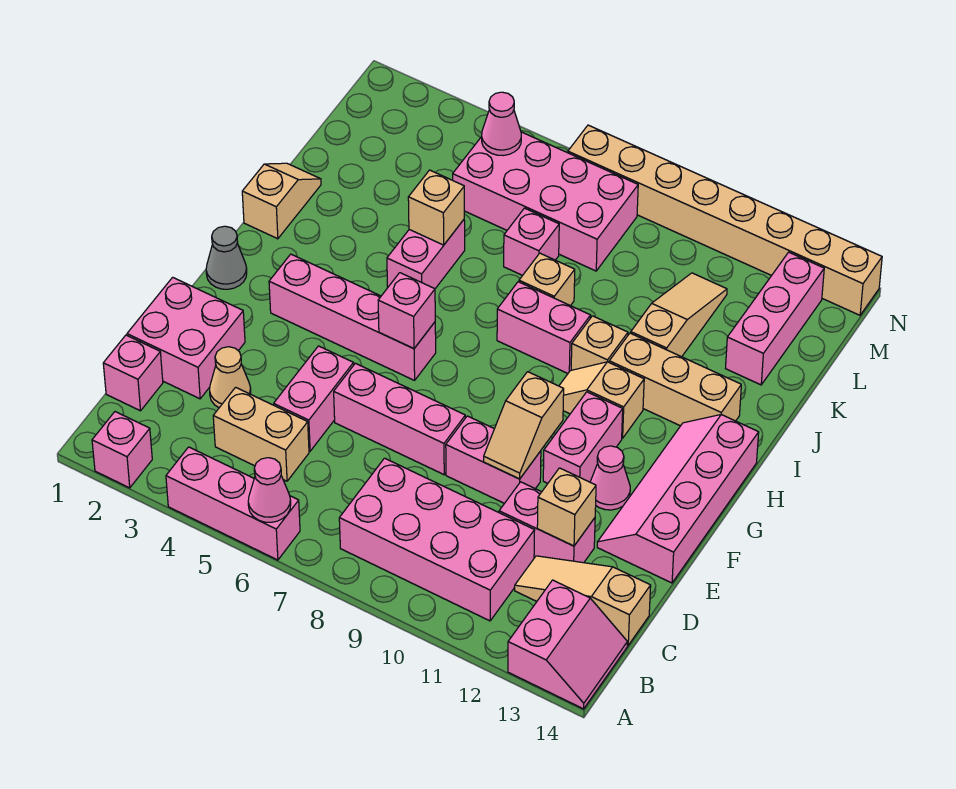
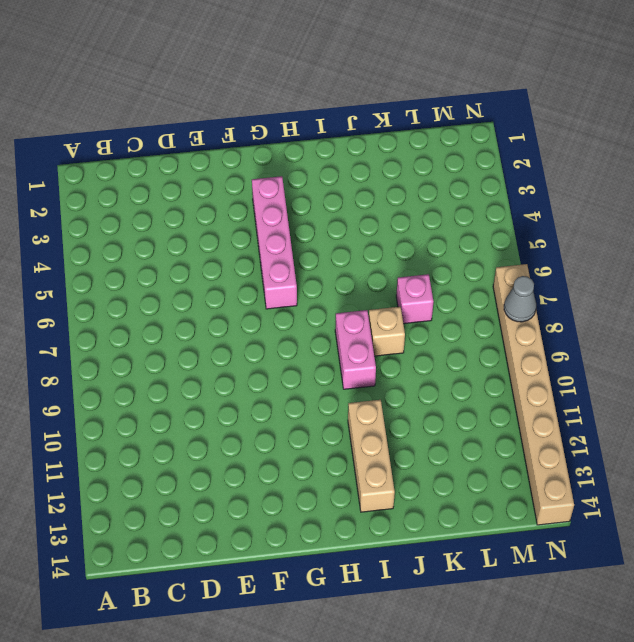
grey cone N8 level 2 -> grey cone G1 level 1
none -> pink brick A2 level 1
none -> pink brick A4:A6 level 1
none -> pink slope A13:B14 level 1 top 13
none -> pink brick B8:C11 level 1

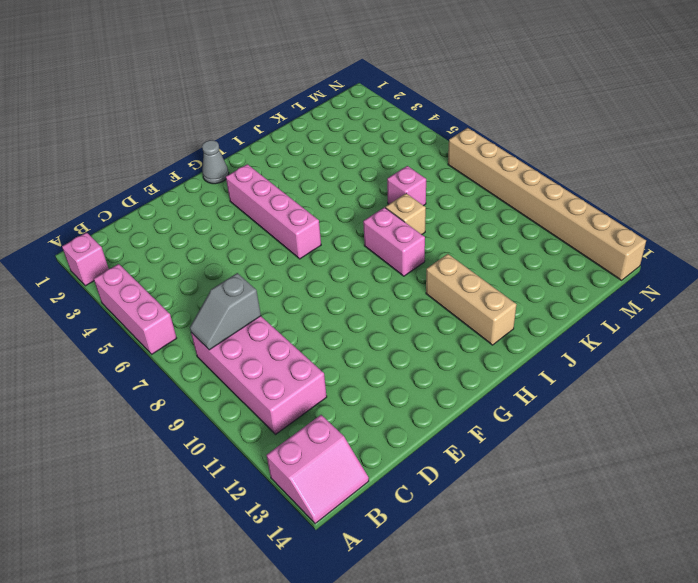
grey slope B8:C8 level 2 top C -> none
none -> pink brick C1 level 1
none -> tan brick C4:C5 level 1
none -> tan slope C12:C14 level 1 top 14
none -> pink brick D1:E2 level 1

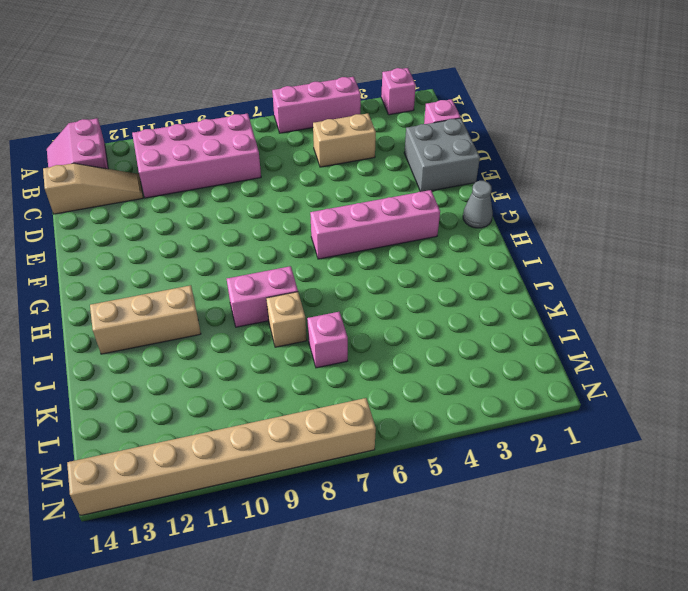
grey brick D1:E2 level 1 -> pink brick D1:E2 level 1
none -> tan cone D3 level 1
none -> pink brick D5:E5 level 1
none -> pink brick D11:D12 level 1
none -> pink brick E6:E8 level 1

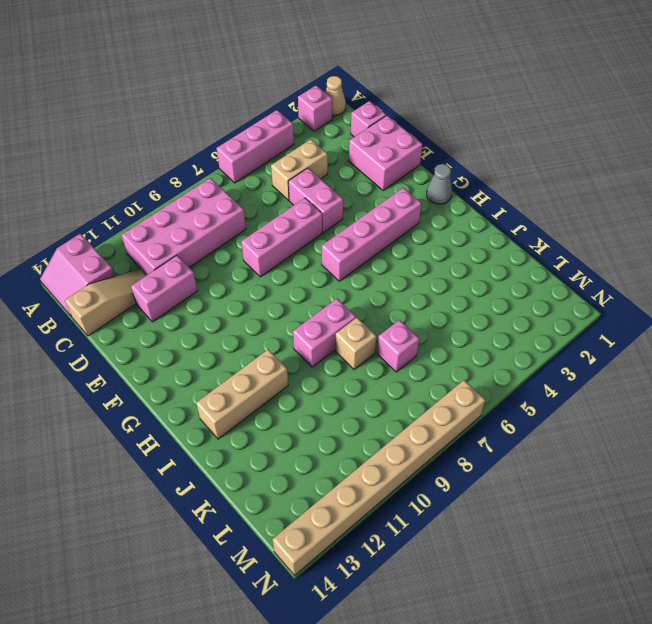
tan cone A1 level 1 -> tan cone D3 level 1
none -> pink brick E9:E10 level 1
none -> pink slope E13:H14 level 1 top 14
none -> pink brick F11:G11 level 1
none -> pink cone F12 level 1

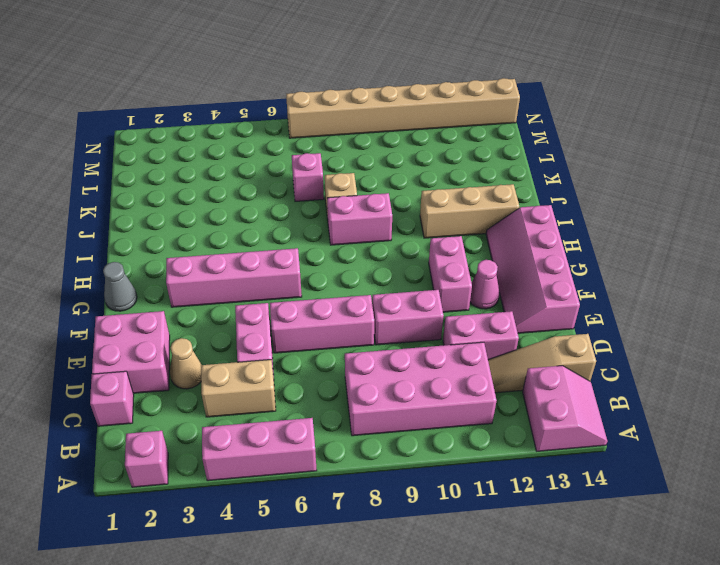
none -> tan slope H10:H11 level 1 top 11
none -> tan slope I1:J1 level 1 top I
none -> pink brick I5:J5 level 1
none -> tan brick I10 level 1

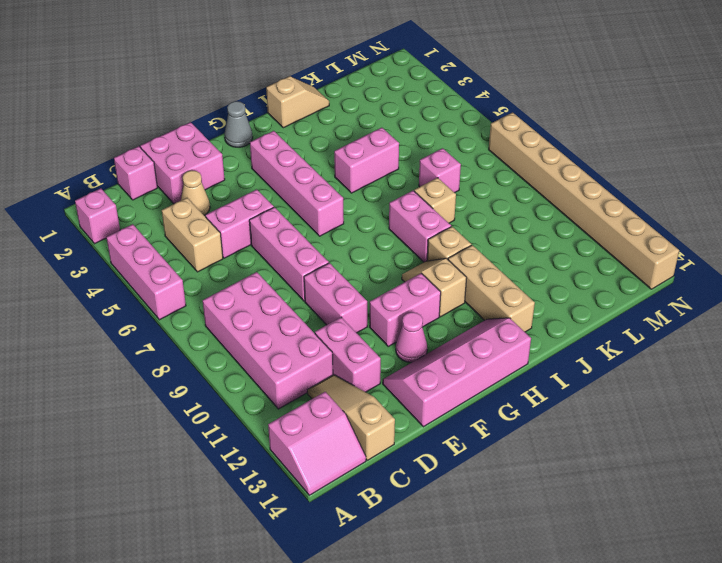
none -> tan slope J11:L11 level 1 top J
none -> pink brick K13:M13 level 1
none -> pink brick L5:M8 level 1
none -> pink cone A6 level 2

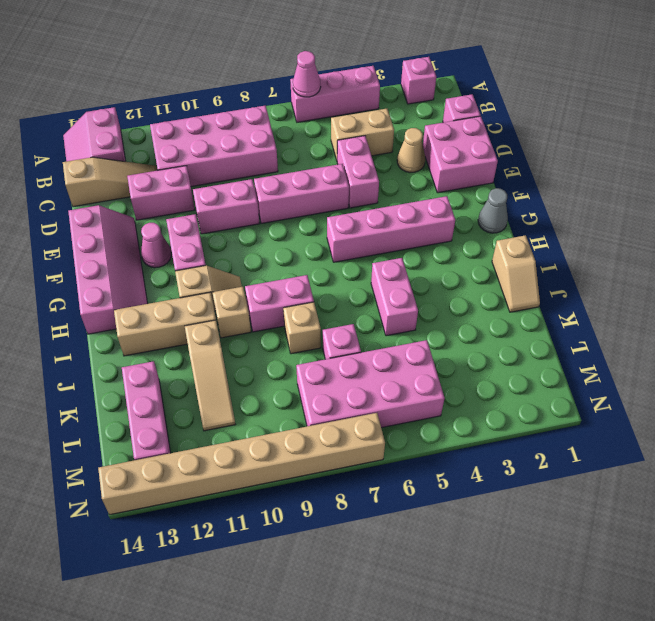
none -> tan brick D12 level 2
none -> tan slope E10:F10 level 2 top F
none -> pink brick G6 level 2
none -> tan brick J5 level 2

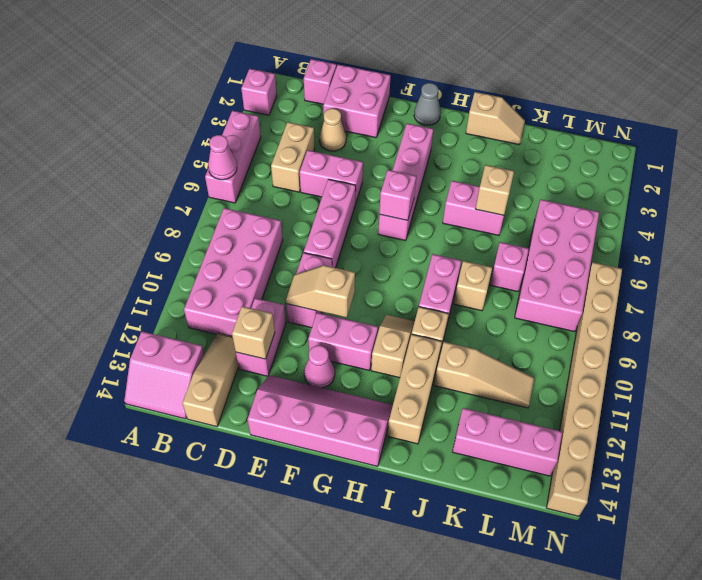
none -> pink cone M5 level 2

